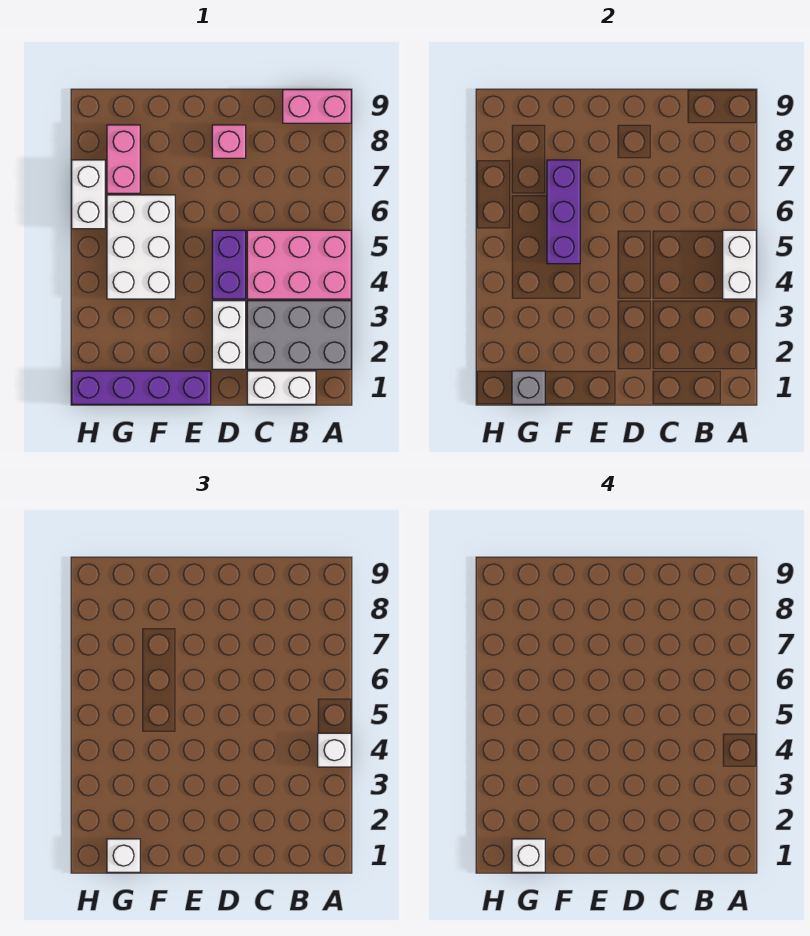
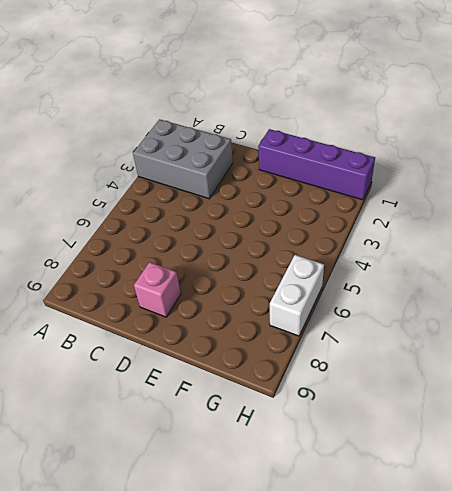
none -> pink brick A4:C5 level 1
none -> pink brick A9:B9 level 1
none -> white brick B1:C1 level 1

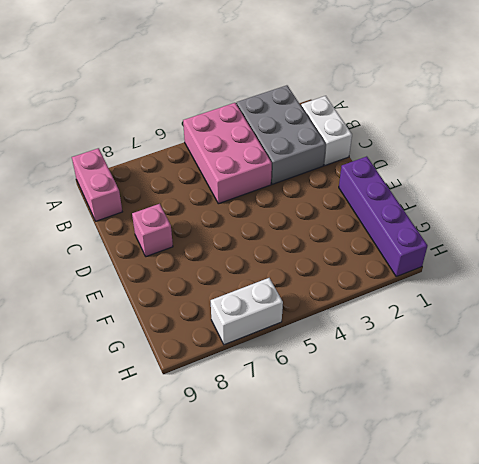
none -> white brick D2:D3 level 1
none -> purple brick D4:D5 level 1
none -> white brick F4:G6 level 1

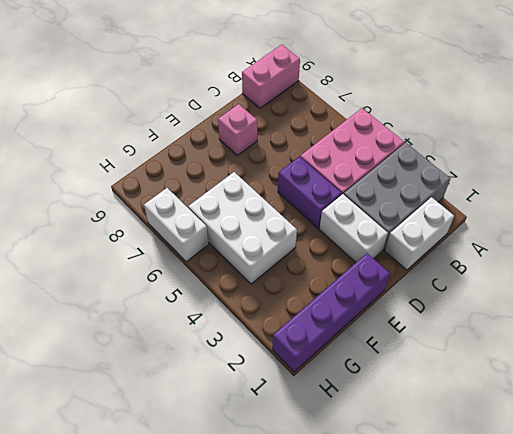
none -> pink brick G7:G8 level 1
none -> white brick A4:A5 level 2
none -> purple brick F5:F7 level 2

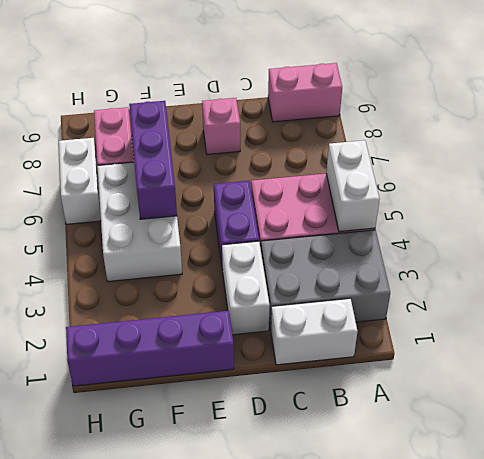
none -> grey brick G1 level 2
none -> white brick A4 level 3
none -> white brick G1 level 3

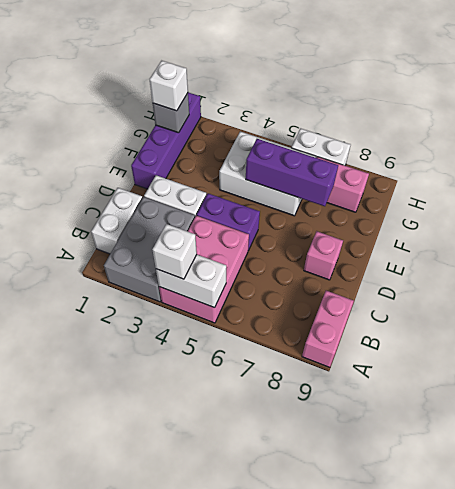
none -> white brick G1 level 4

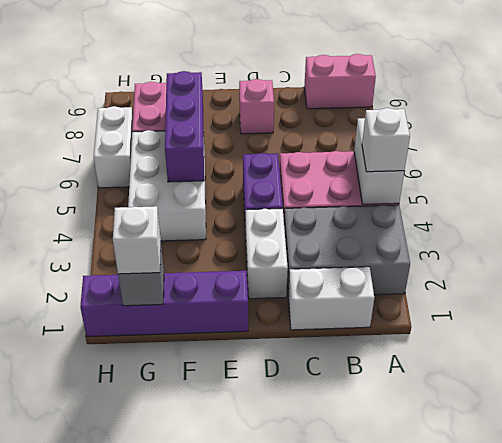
none -> white brick G1 level 4

